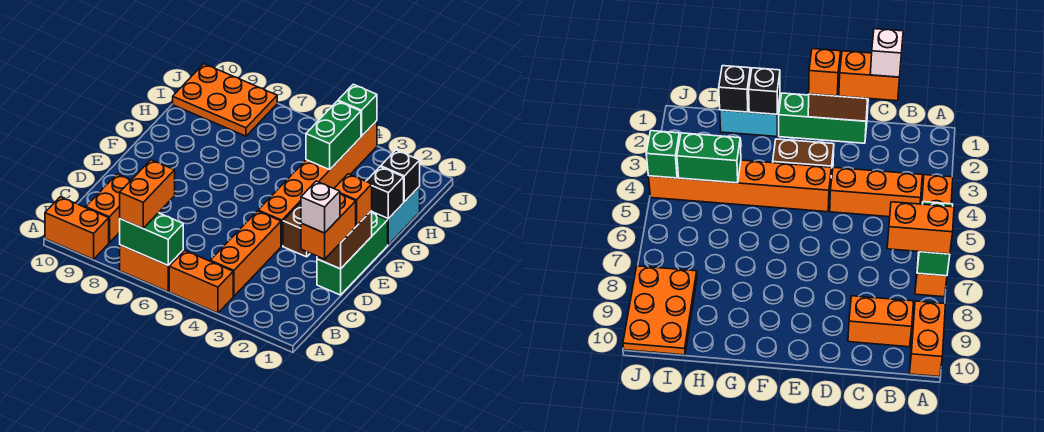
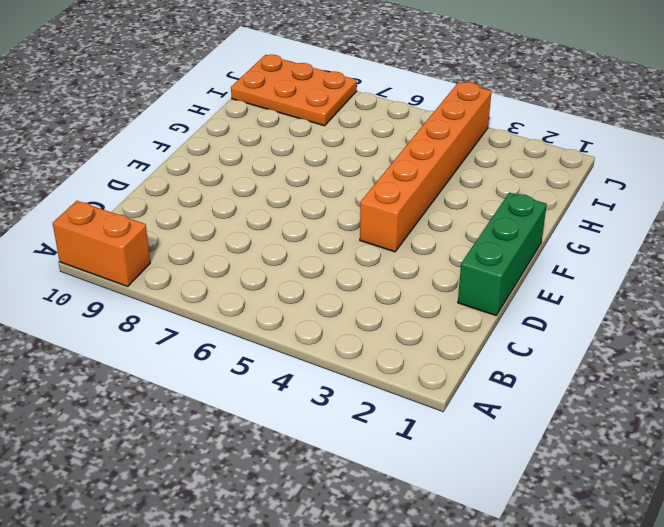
none -> orange brick A4:A5 level 1
none -> orange brick A6:A7 level 1
none -> orange brick B4:D4 level 1

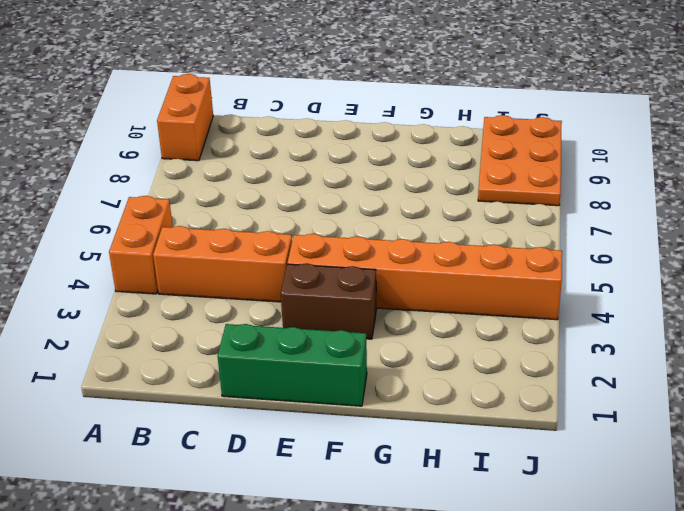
none -> orange brick A6:A7 level 1
none -> orange brick B9:C9 level 1
none -> cyan brick G1:H1 level 1

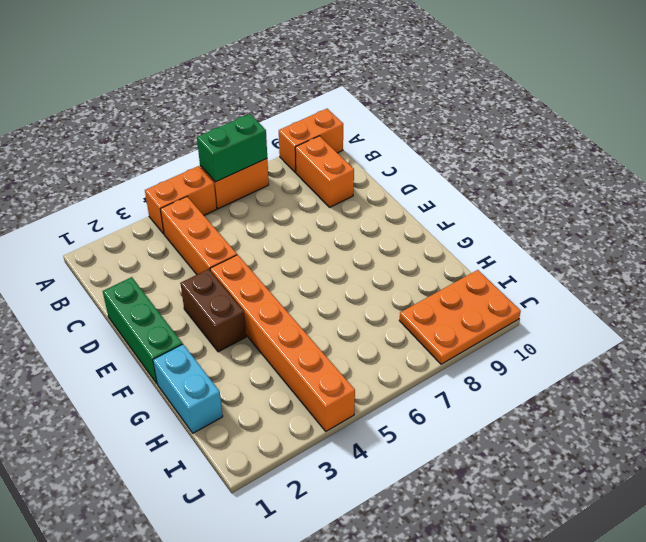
none -> brown brick D1:E1 level 2
none -> black brick G1 level 2
none -> black brick H1 level 2

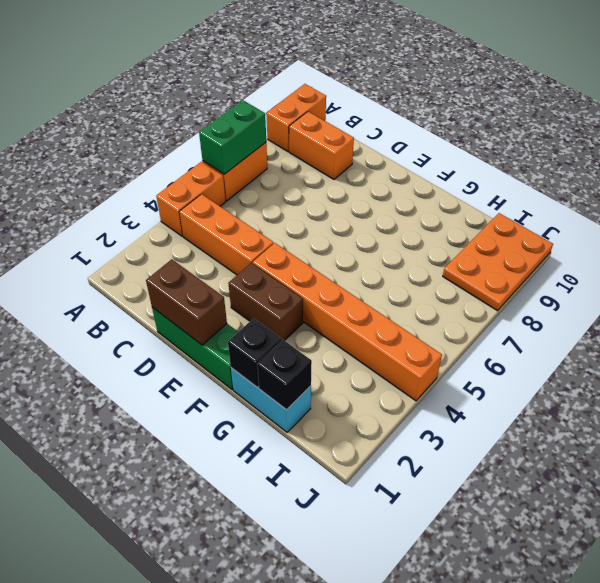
none -> green brick H4:I4 level 2
none -> green brick J4 level 2
none -> orange brick A7:B7 level 3

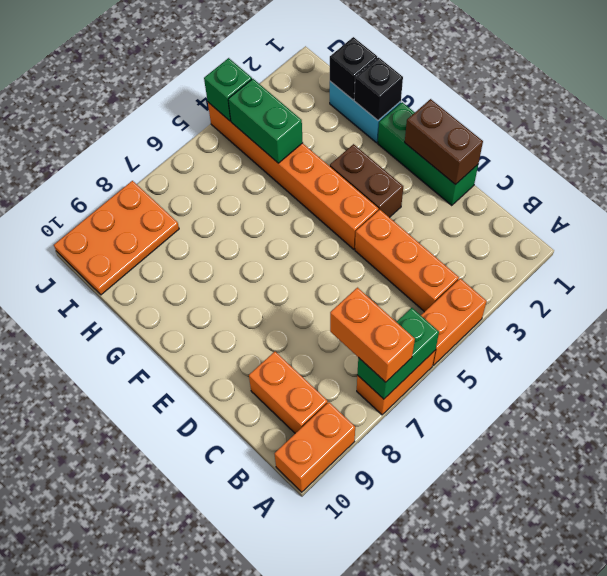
none -> orange brick C1:D1 level 3
none -> orange brick E1 level 3
none -> white brick C1 level 4

